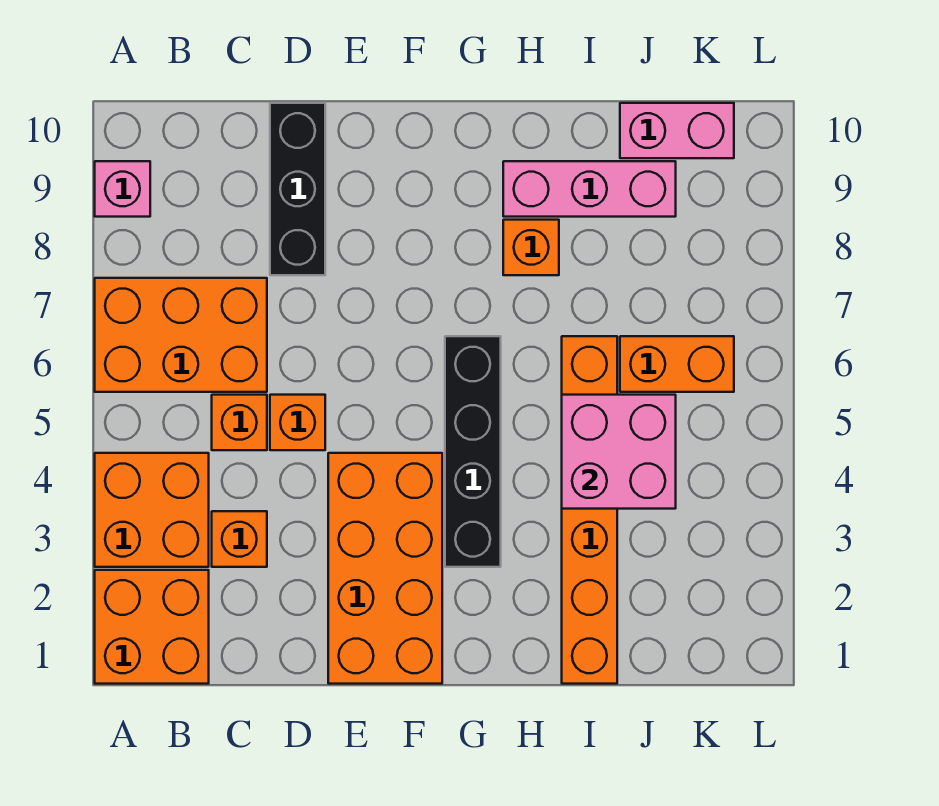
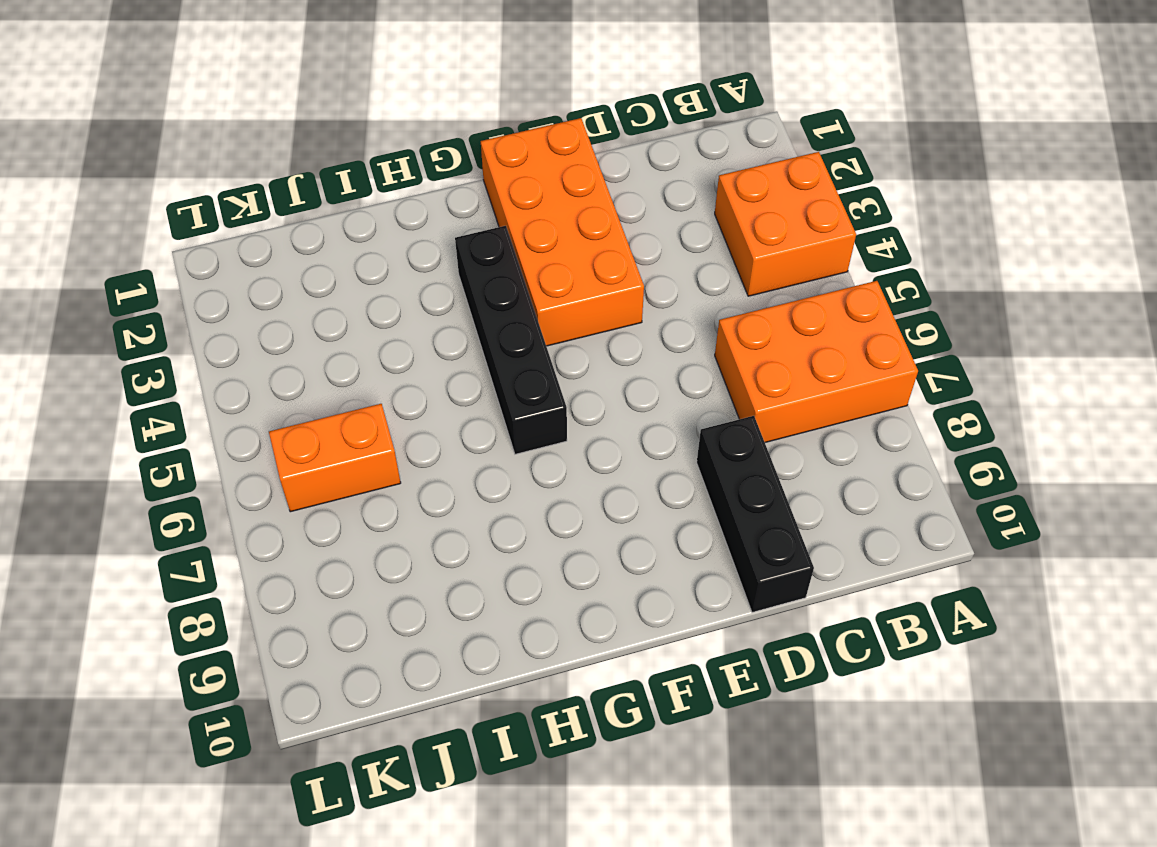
none -> orange brick A1:B2 level 1
none -> pink brick A9 level 1
none -> orange brick C3 level 1

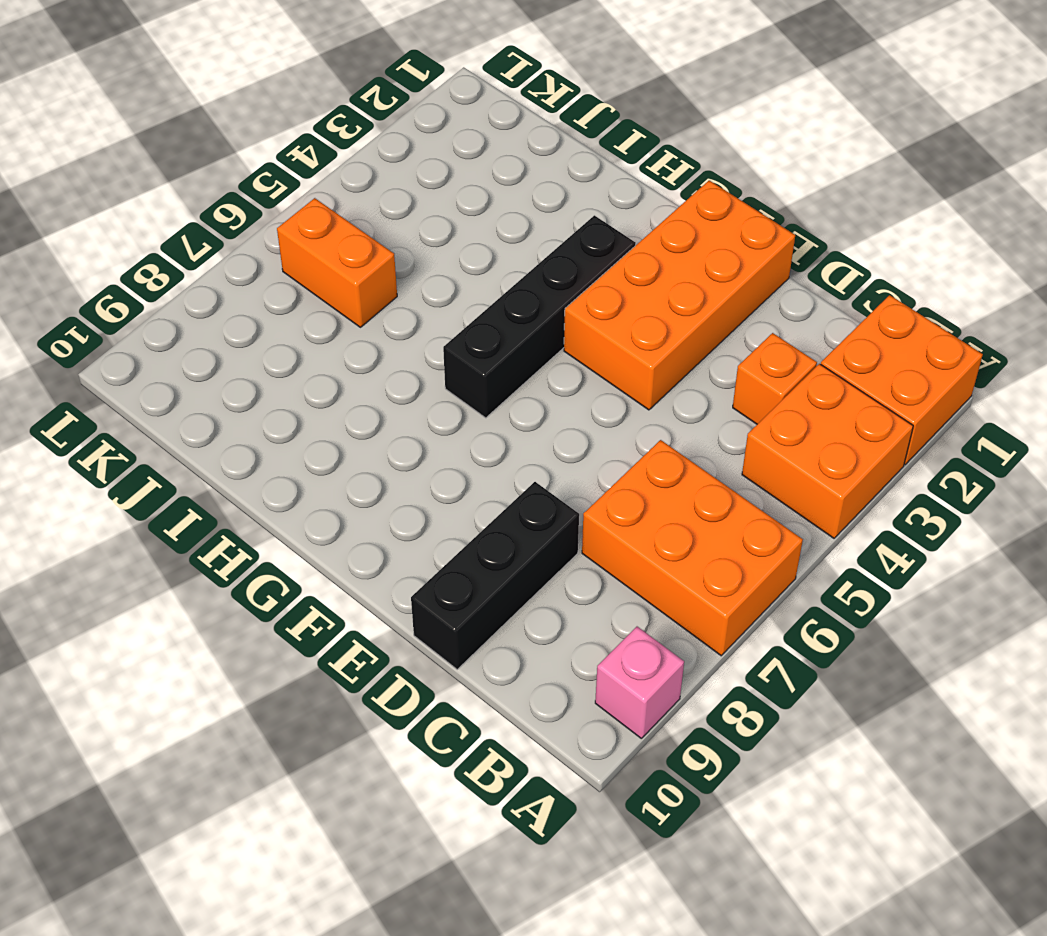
none -> orange brick C5 level 1
none -> orange brick D5 level 1
none -> orange brick H8 level 1

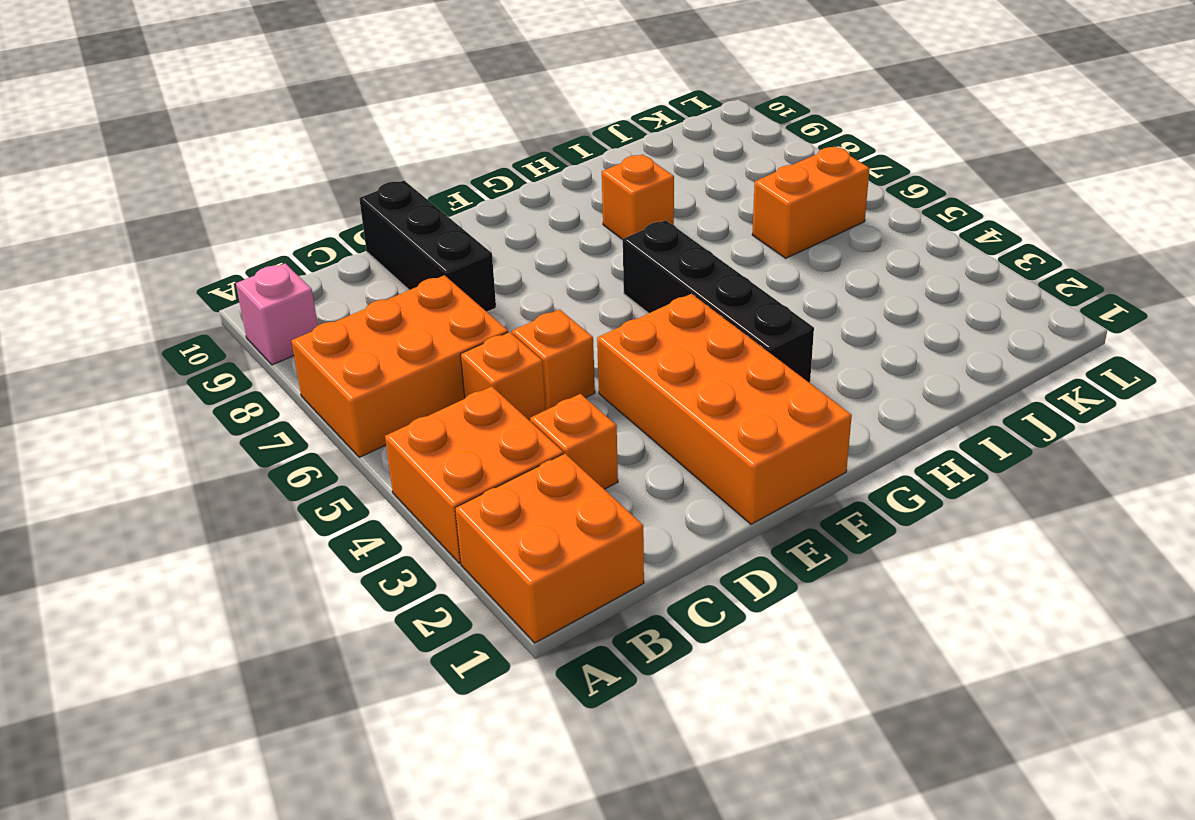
none -> pink brick H9:J9 level 1
none -> orange brick I1:I6 level 1
none -> pink brick J10:K10 level 1

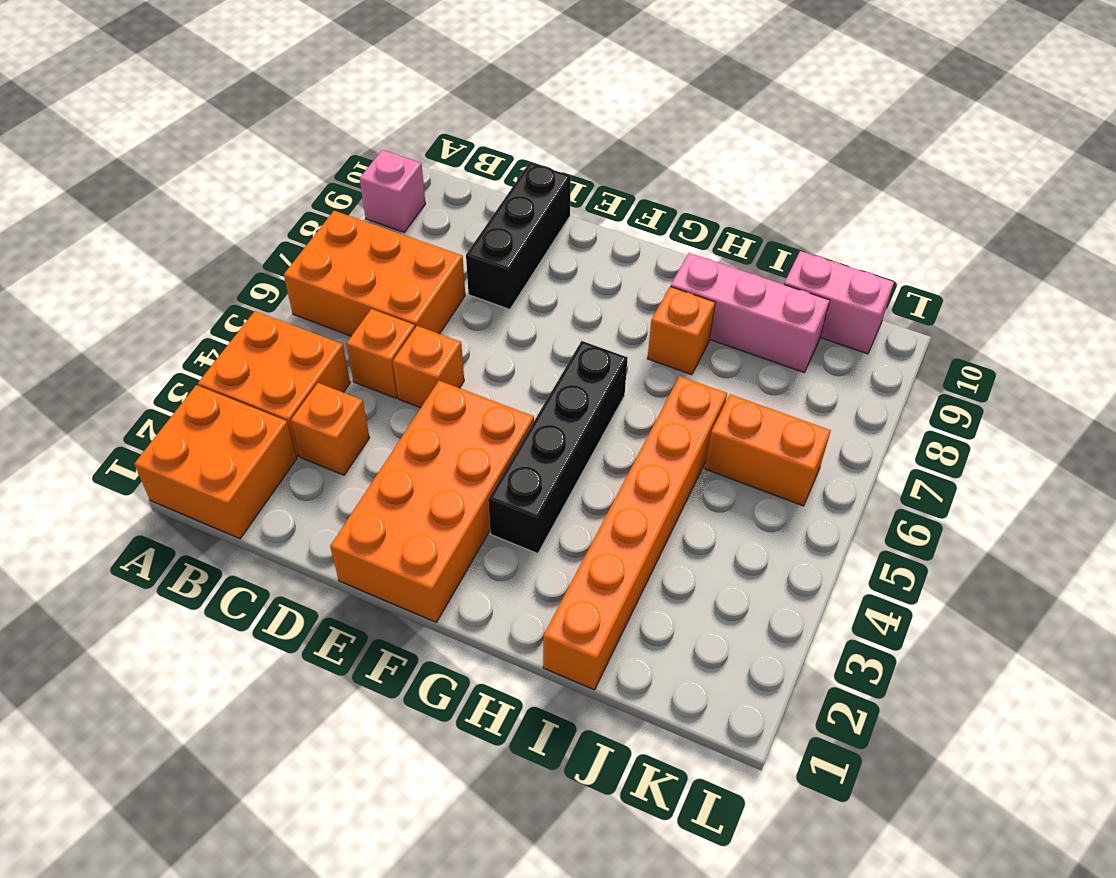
none -> pink brick I4:J5 level 2

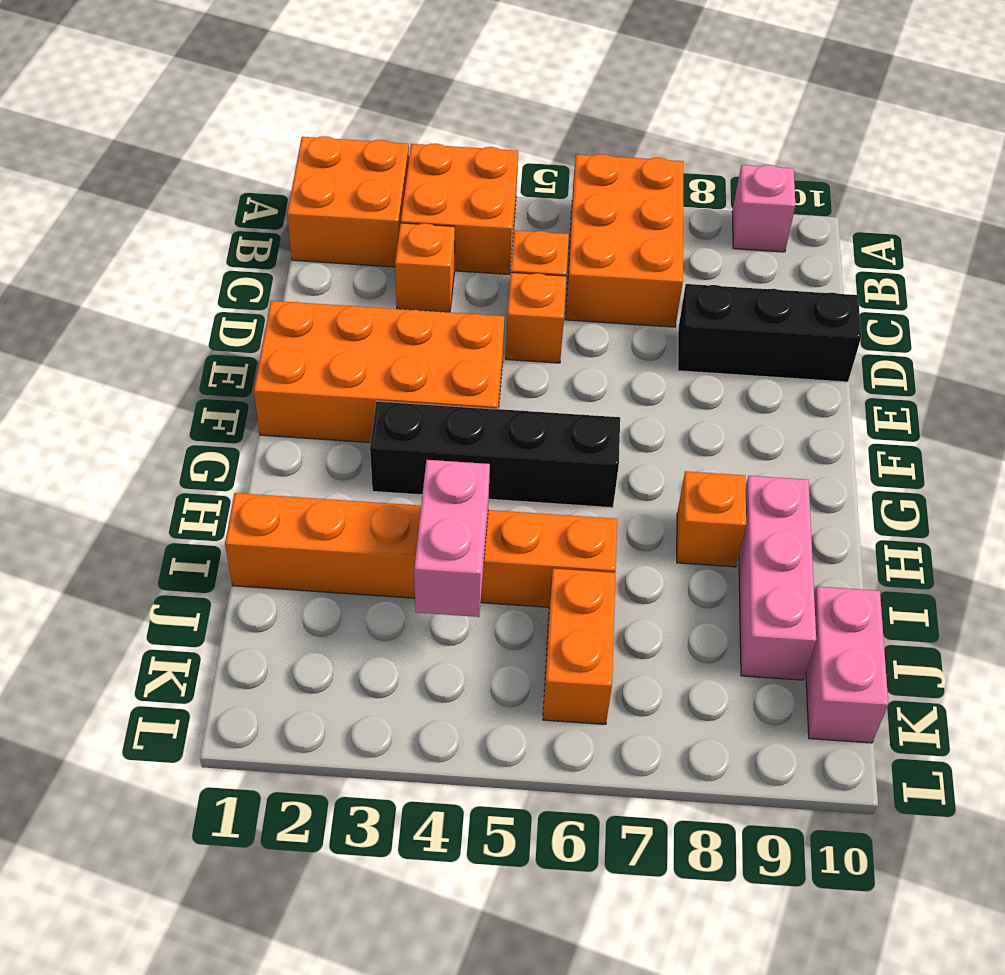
pink brick I4:J4 level 2 -> pink brick I4:J5 level 2

